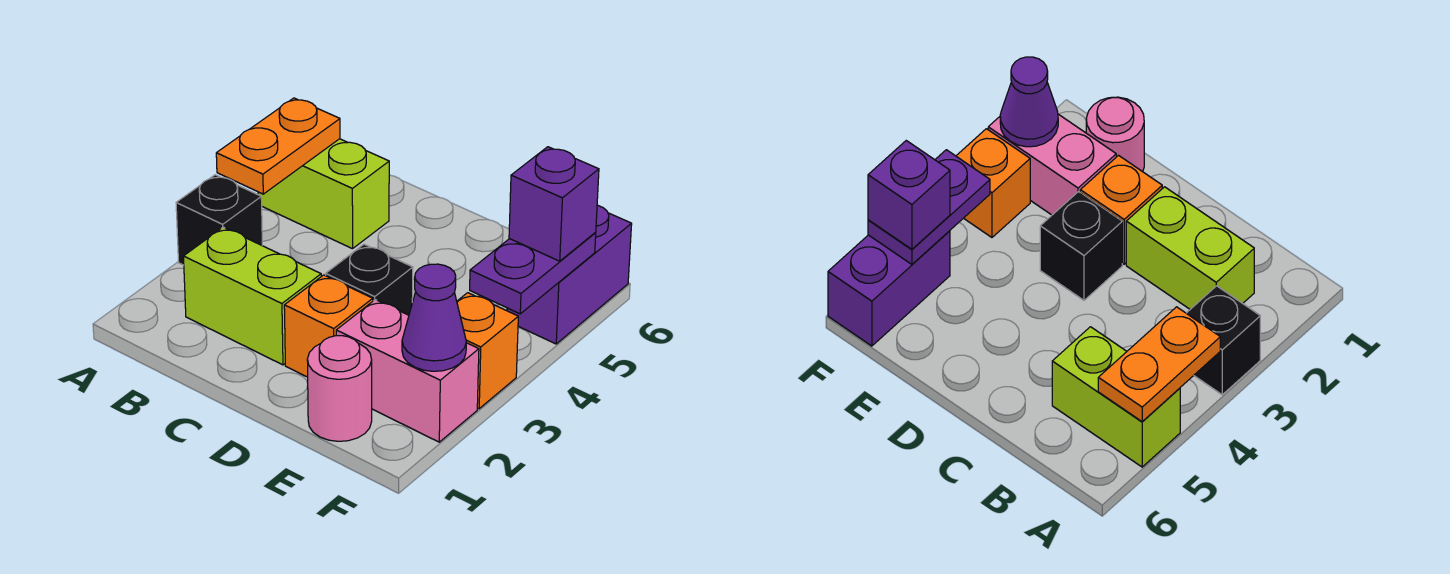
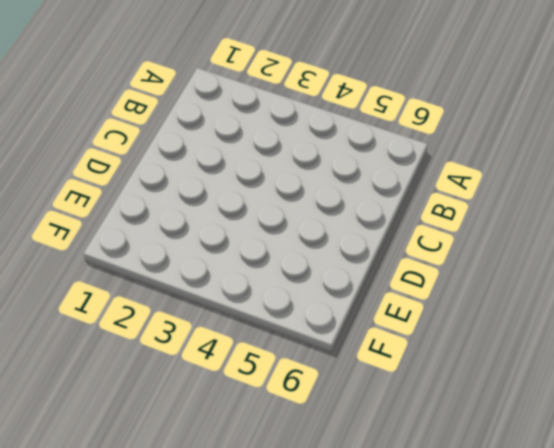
none -> black brick A3 level 1
none -> lime brick A5:B5 level 1
none -> lime brick B2:C2 level 1

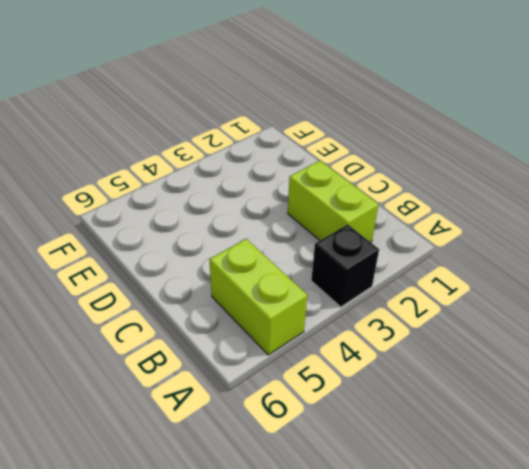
none -> orange brick D2 level 1
none -> black brick D3 level 1
none -> pink round brick E1 level 1

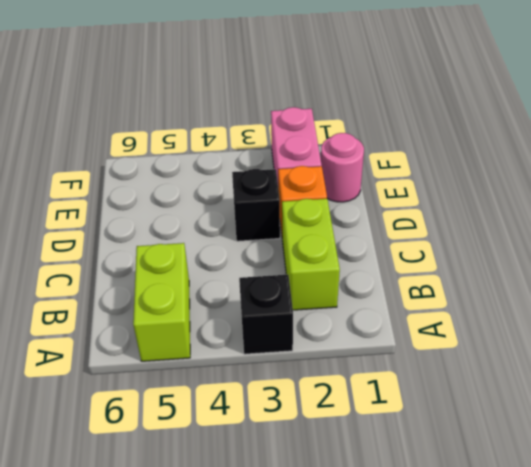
none -> orange brick F3 level 1
none -> purple brick F5:F6 level 1
none -> orange plate A4:A5 level 2

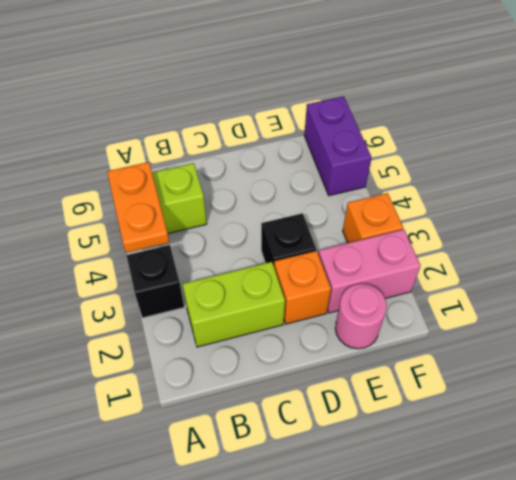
none -> purple cone F2 level 2
none -> purple plate F4:F5 level 2
none -> purple brick F5 level 3

